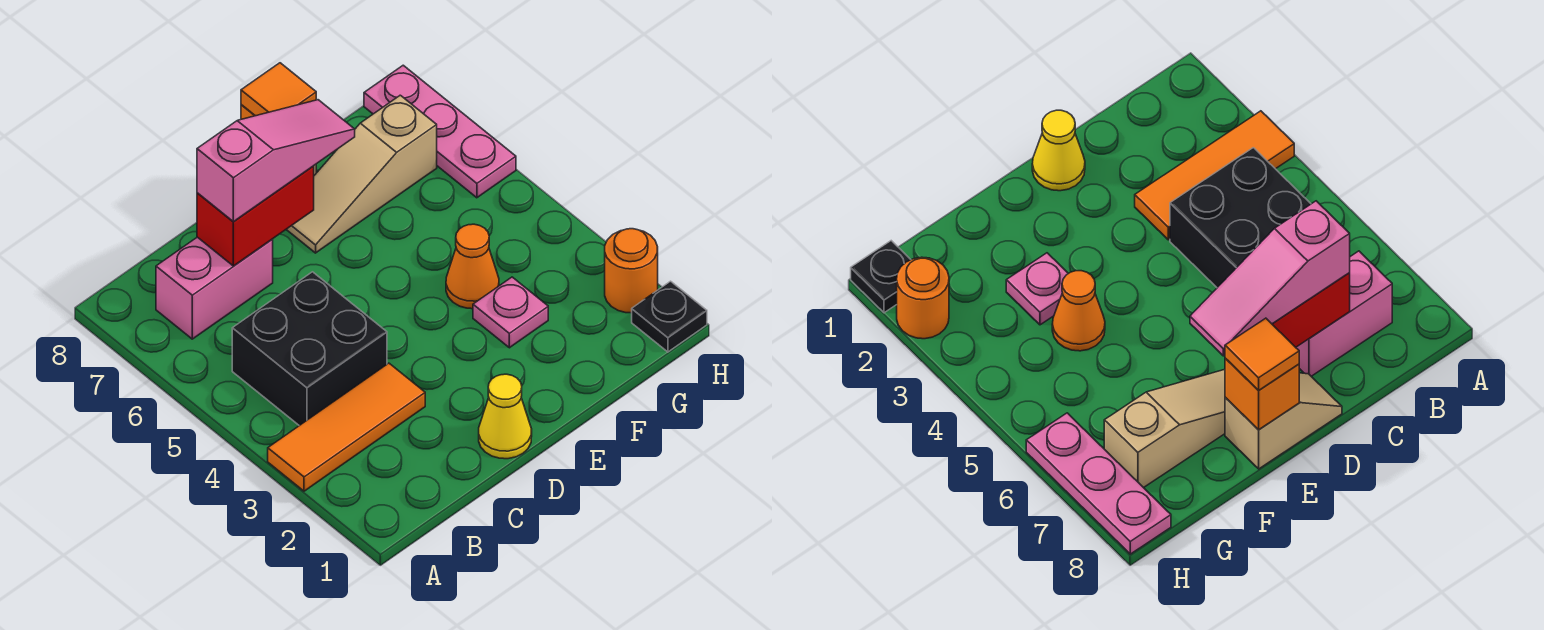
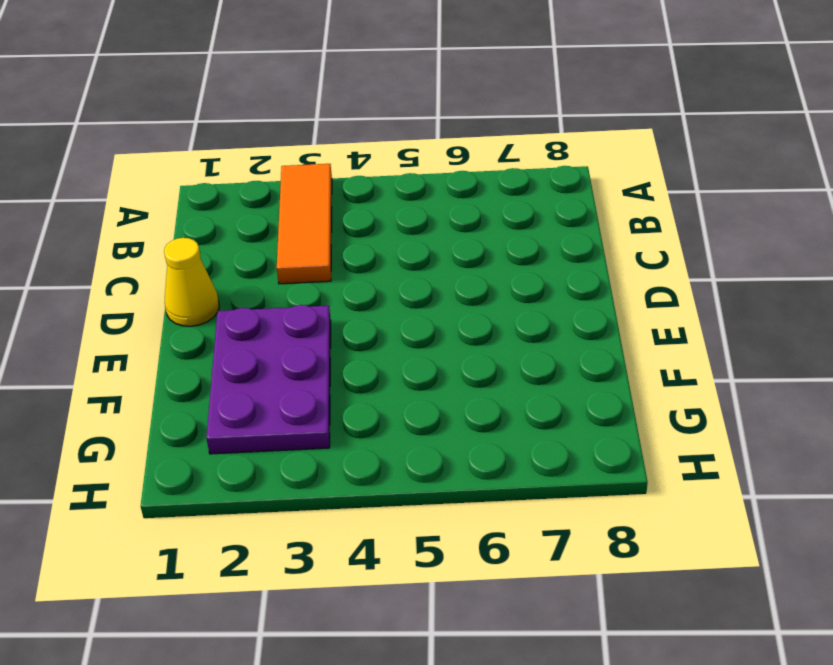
purple plate E2:G3 level 1 -> pink plate F3 level 1
none -> black brick B4:C5 level 1
none -> pink brick B7:C7 level 1
none -> tan slope D8:E8 level 1 top E

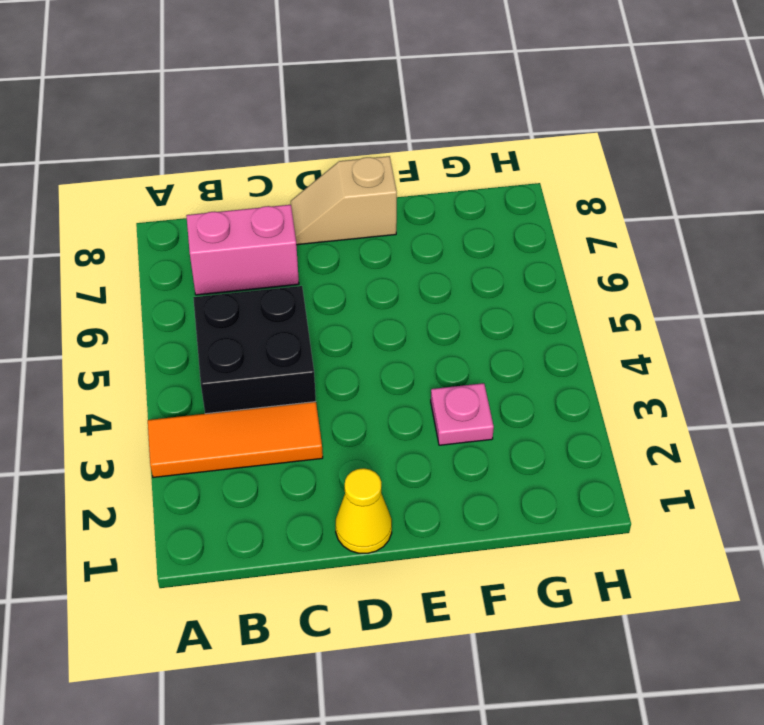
none -> tan slope E7:G7 level 1 top G
none -> orange cone F4 level 1
none -> black plate H1 level 1

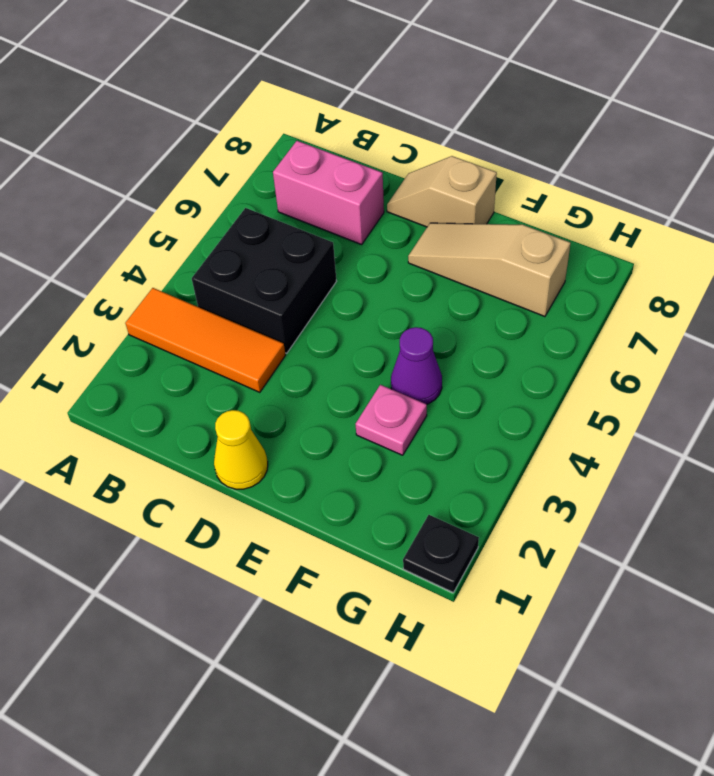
purple cone F4 level 1 -> orange cone F4 level 1
none -> orange round brick H2 level 1
none -> pink plate H6:H8 level 1
none -> red brick C7:D7 level 2

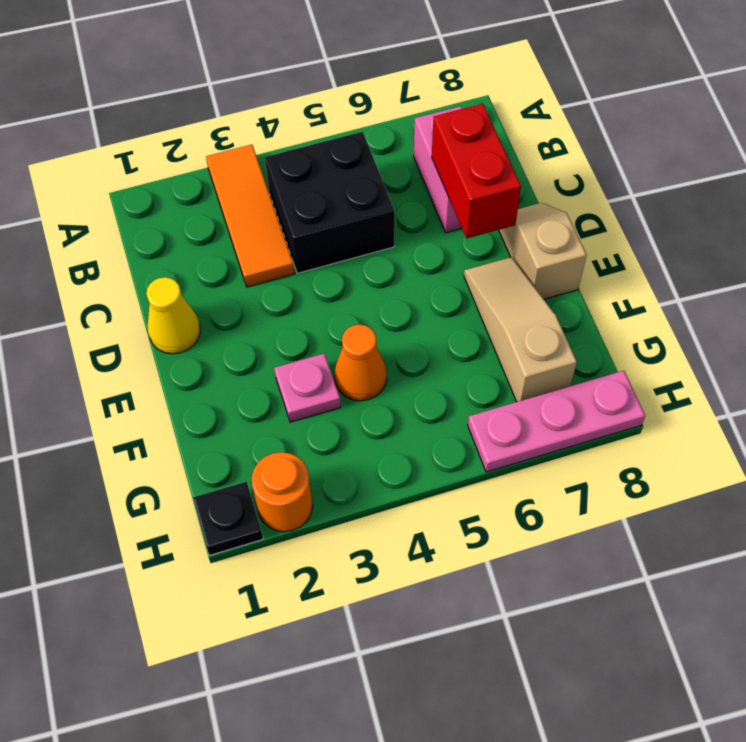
none -> orange brick E8 level 2
none -> pink slope C7:E7 level 3 top C
none -> orange tile E8 level 3

